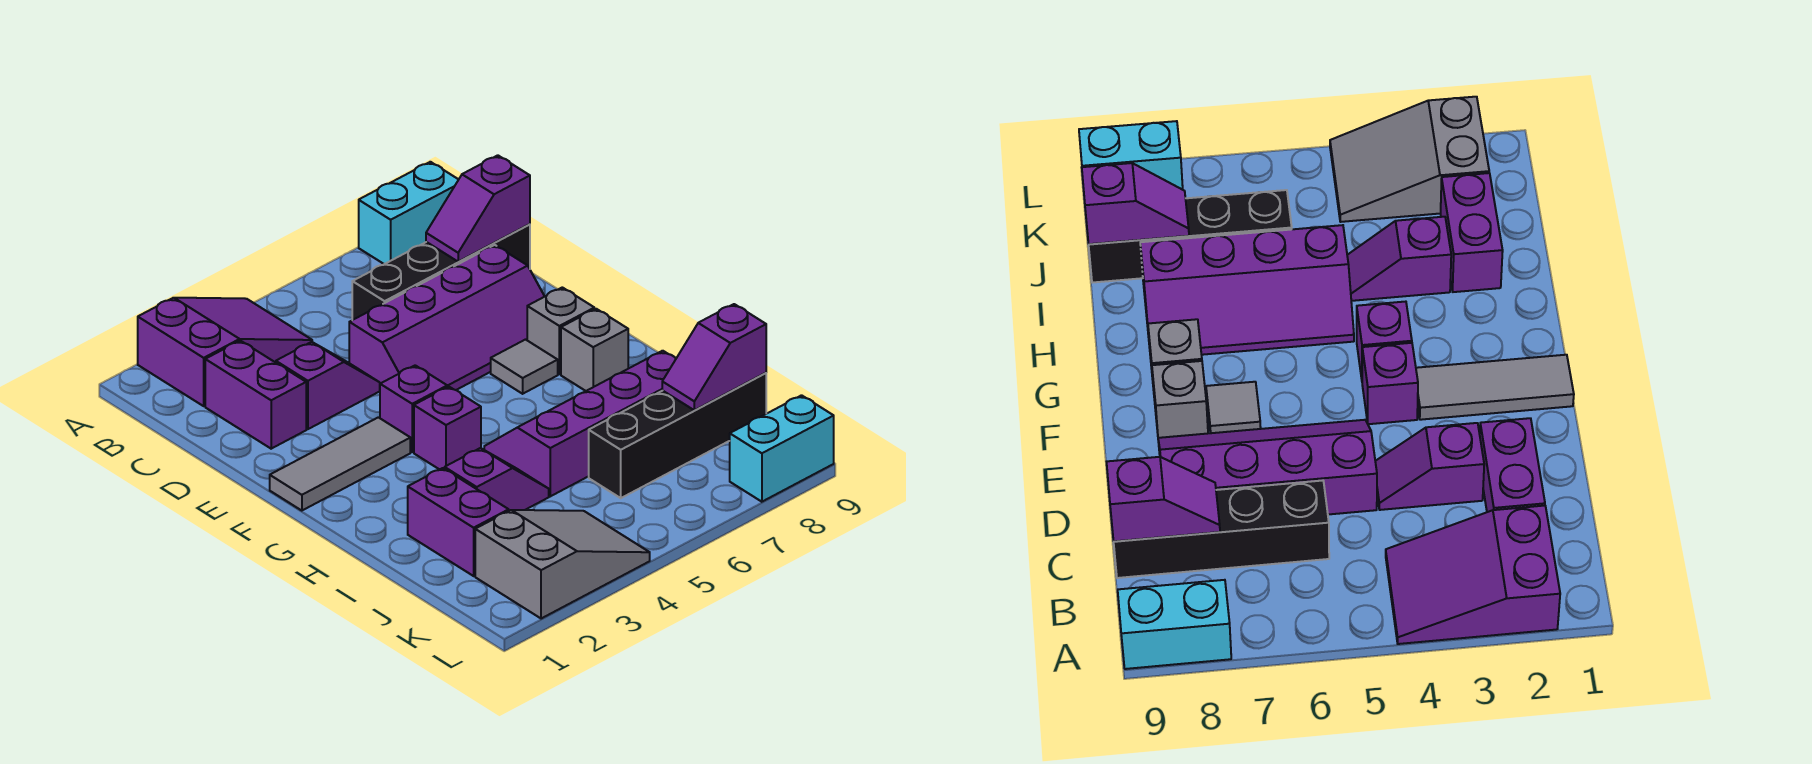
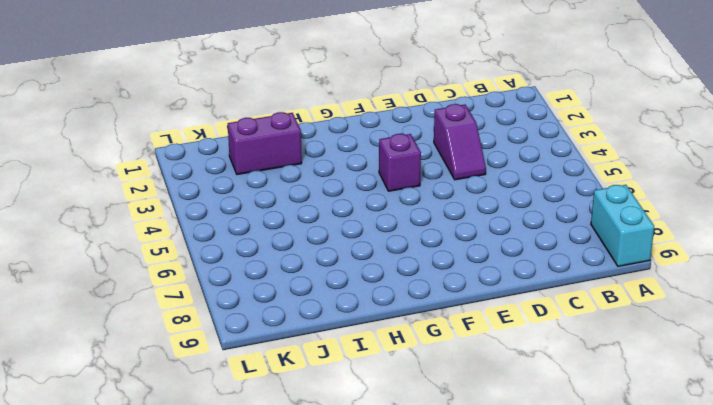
none -> purple slope A2:B4 level 1 top 2
none -> purple brick C2:D2 level 1
none -> black brick C6:C9 level 1

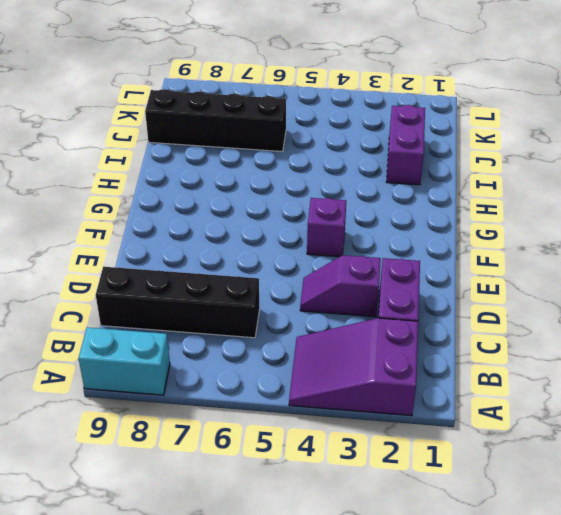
none -> purple slope D5:E8 level 1 top D
none -> grey tile F1:F3 level 1
none -> grey tile F7 level 1

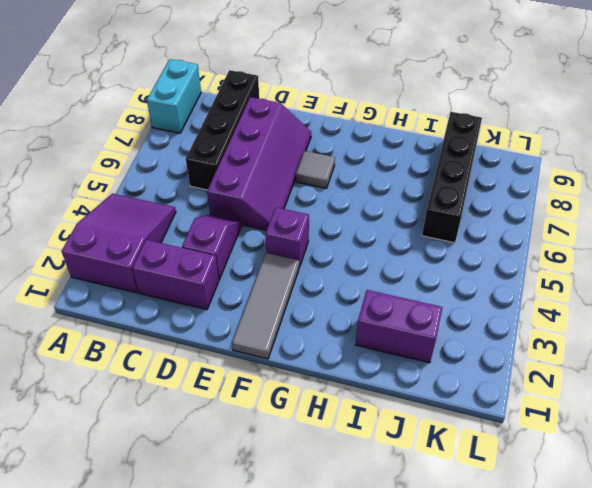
none -> grey brick F8 level 1
none -> purple brick G4 level 1
none -> grey brick G8 level 1

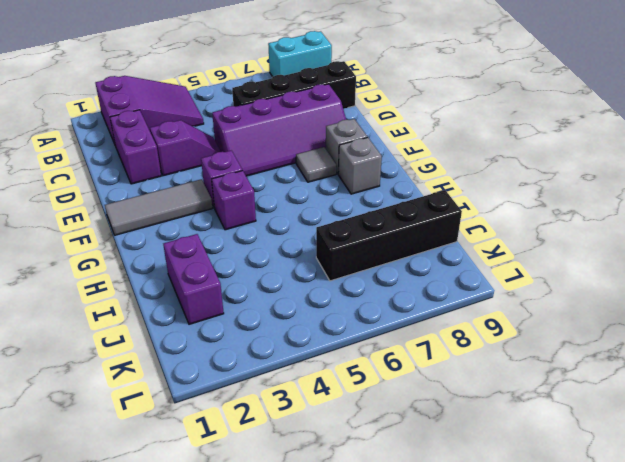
none -> purple slope H5:I8 level 1 top I
none -> purple slope I3:I4 level 1 top 3
none -> grey slope K2:L4 level 1 top 2

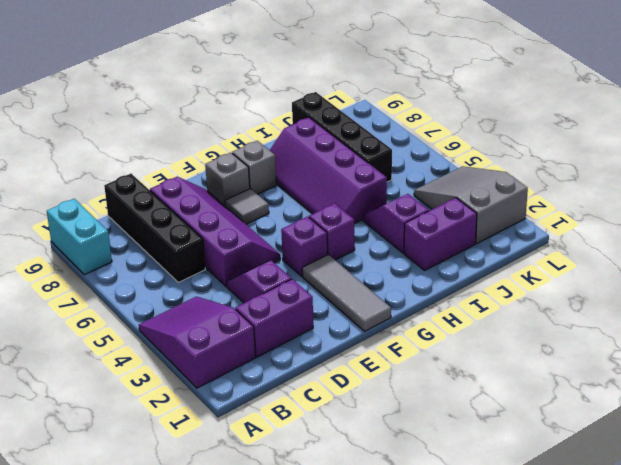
none -> cyan brick L8:L9 level 1
none -> purple slope C8:C9 level 2 top 9
none -> purple slope J8:J9 level 2 top 9

